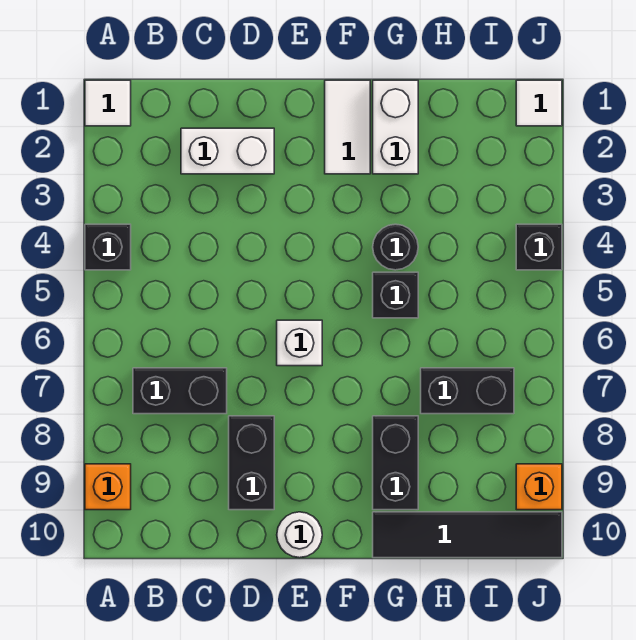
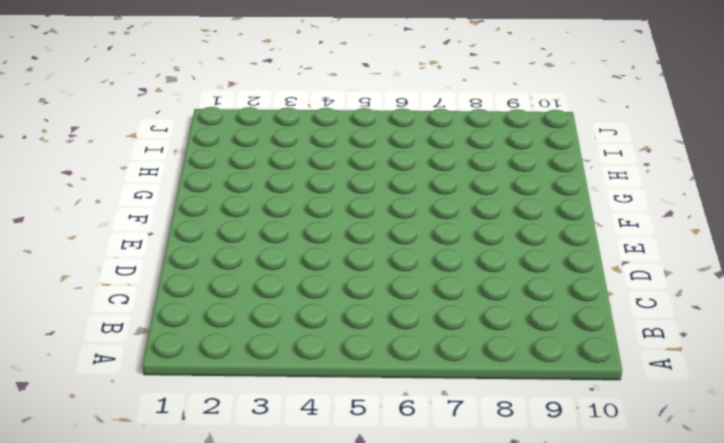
none -> white tile A1 level 1
none -> black brick A4 level 1
none -> orange brick A9 level 1

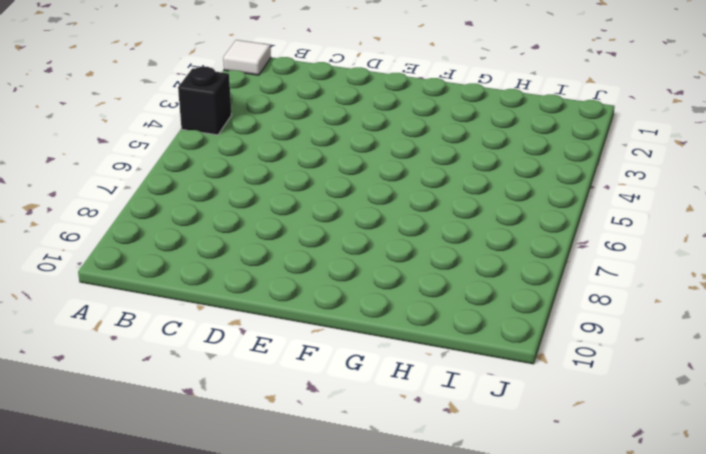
none -> orange brick A9 level 1
none -> black brick B7:C7 level 1
none -> white brick C2:D2 level 1

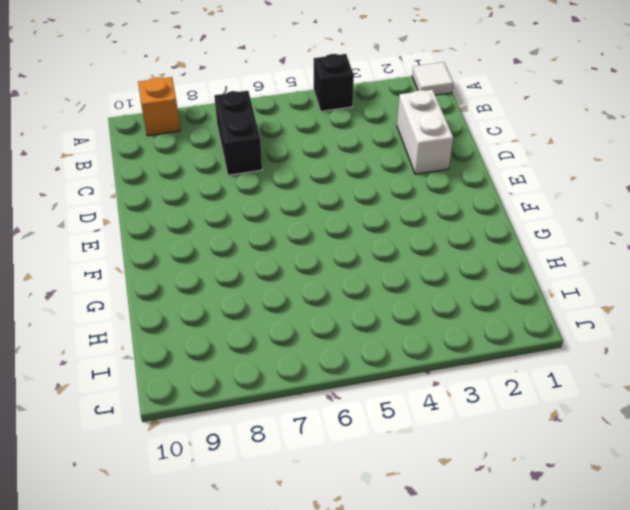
none -> black brick D8:D9 level 1
none -> white brick E6 level 1
none -> white round brick E10 level 1

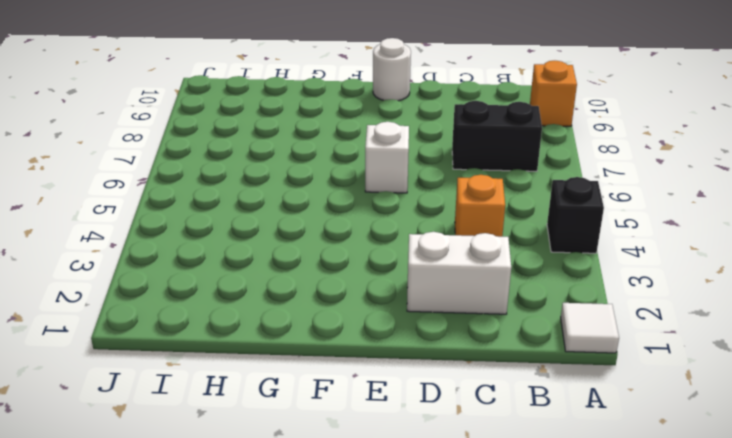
orange brick C4 level 1 -> orange brick J9 level 1
none -> black brick D8:D9 level 1
none -> white tile F1:F2 level 1
none -> white brick G1:G2 level 1

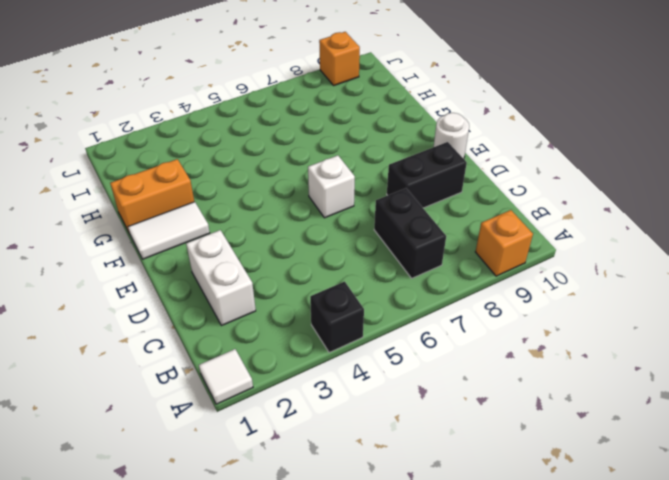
orange brick G1:G2 level 1 -> white brick G1:G2 level 1
none -> black round brick G4 level 1
none -> black brick G5 level 1
none -> black brick G8:G9 level 1

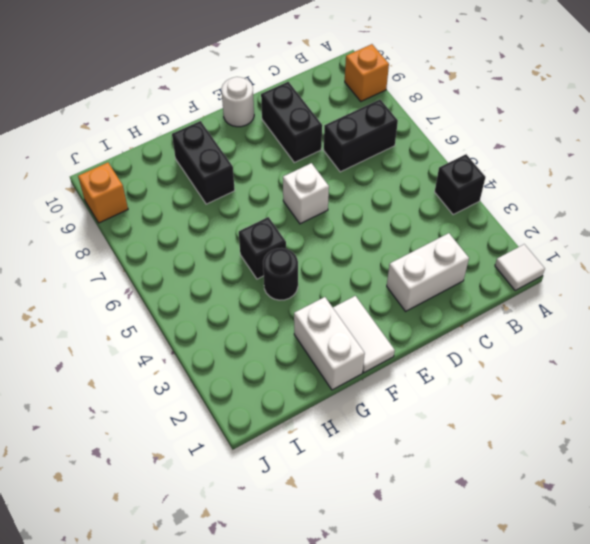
none -> black tile G10:J10 level 1
none -> black brick H7:I7 level 1
none -> white tile J1 level 1

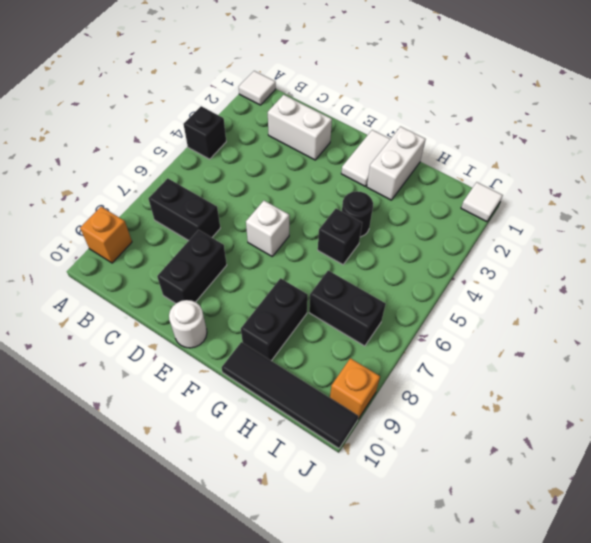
none -> black brick J4 level 1

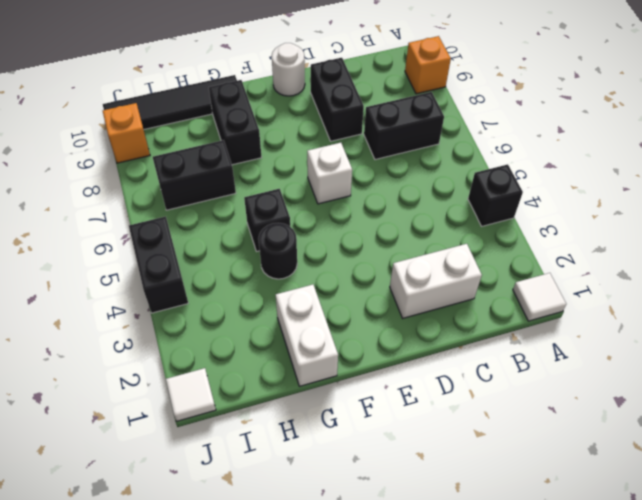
black brick J4:J5 level 1 -> black brick J4 level 1
none -> white tile F1:F2 level 1

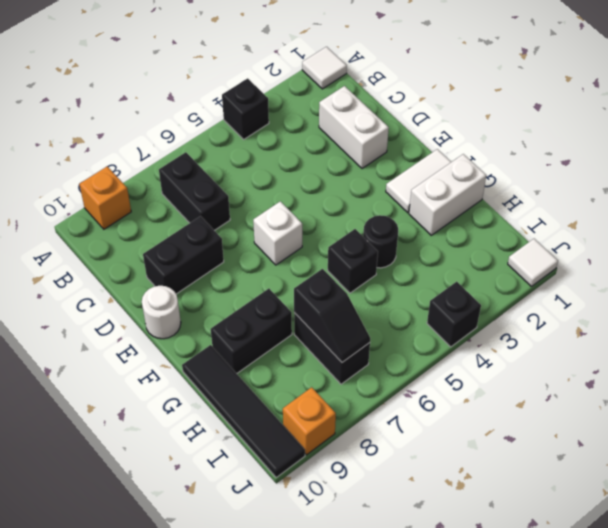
black slope H7:I7 level 2 top H -> none

